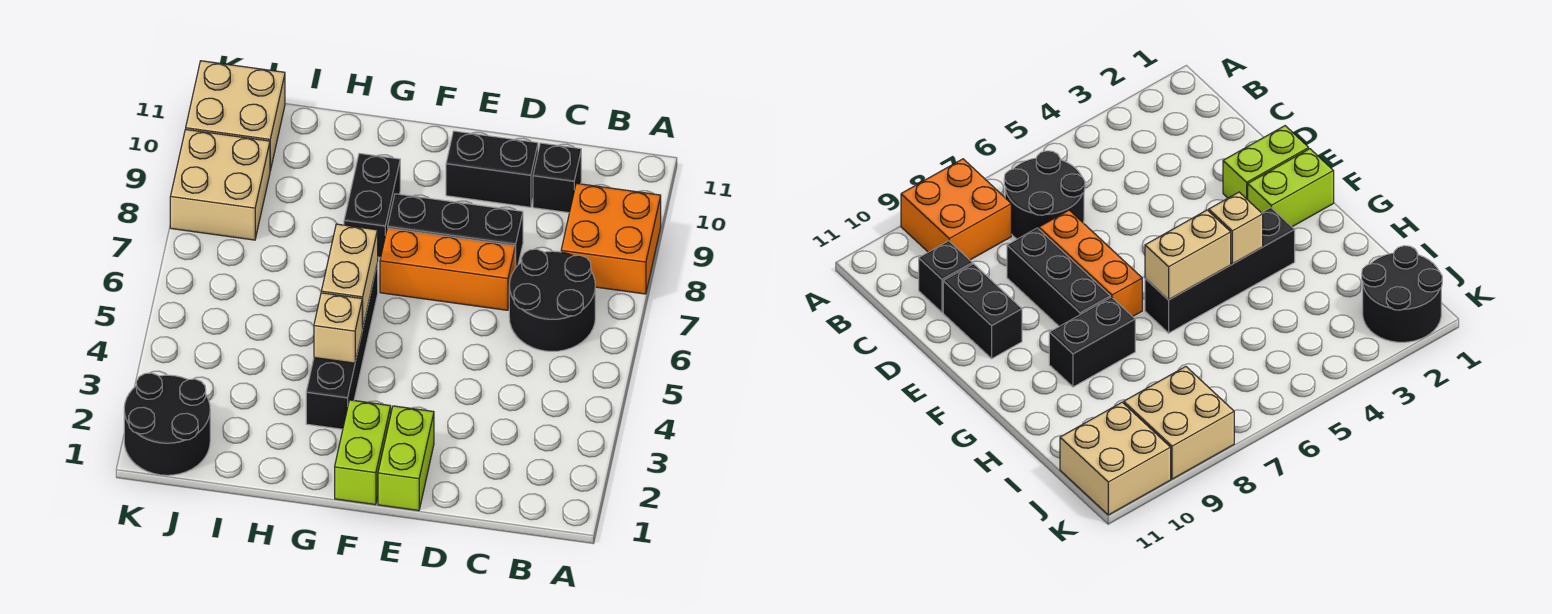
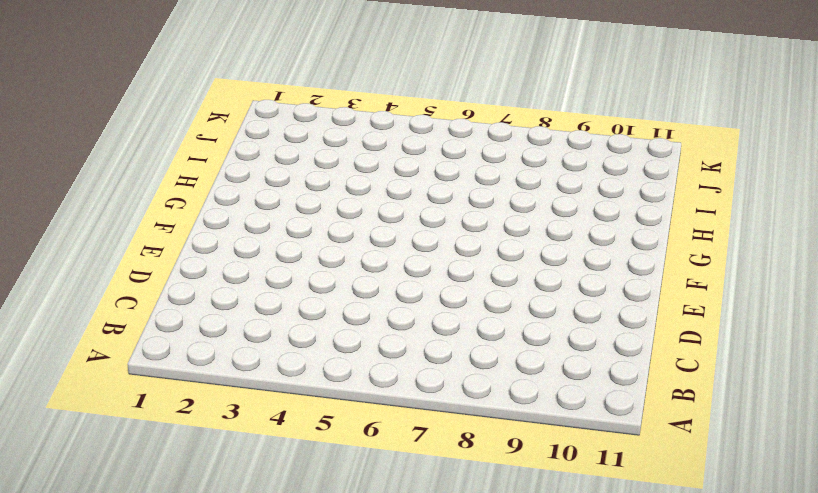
none -> orange brick A8:B9 level 1
none -> black round brick B6:C7 level 1
none -> black brick C10 level 1

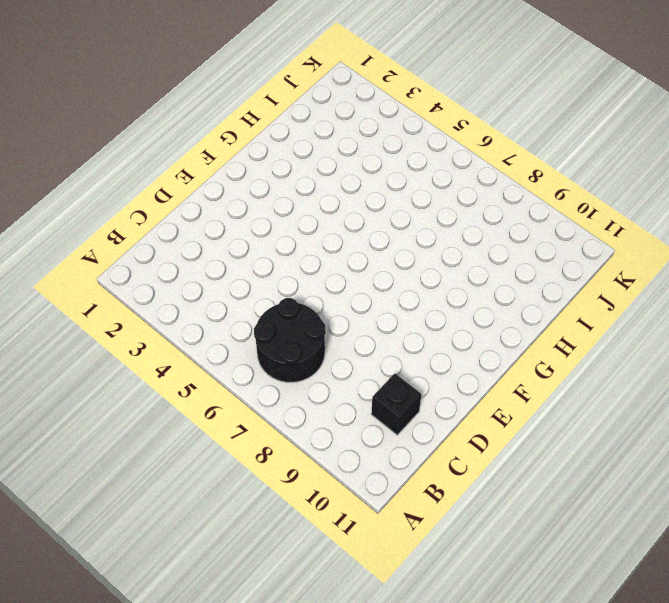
none -> orange brick A8:B9 level 1
none -> orange brick D7:F7 level 1
none -> black brick D8:F8 level 1

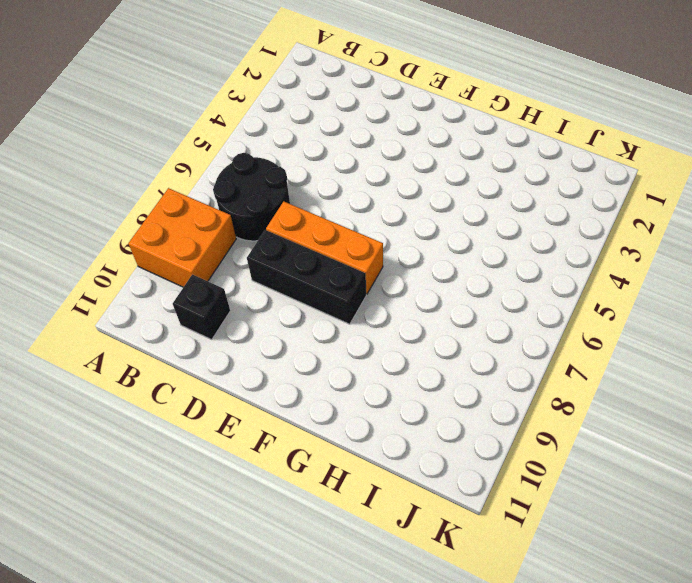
none -> black brick D10:E10 level 1
none -> lime brick E1:E2 level 1
none -> lime brick F1:F2 level 1

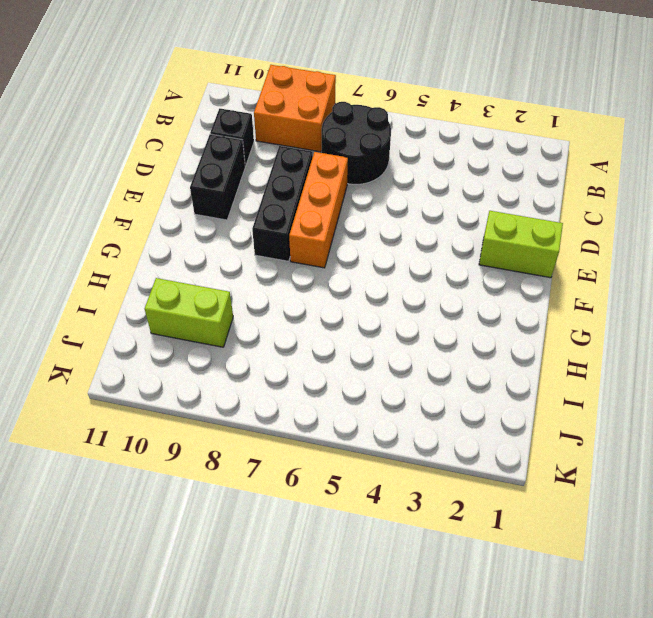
lime brick I9:I10 level 1 -> lime brick F1:F2 level 1
none -> black brick G3:G6 level 1
none -> black brick G8:G9 level 1
none -> black round brick J1:K2 level 1

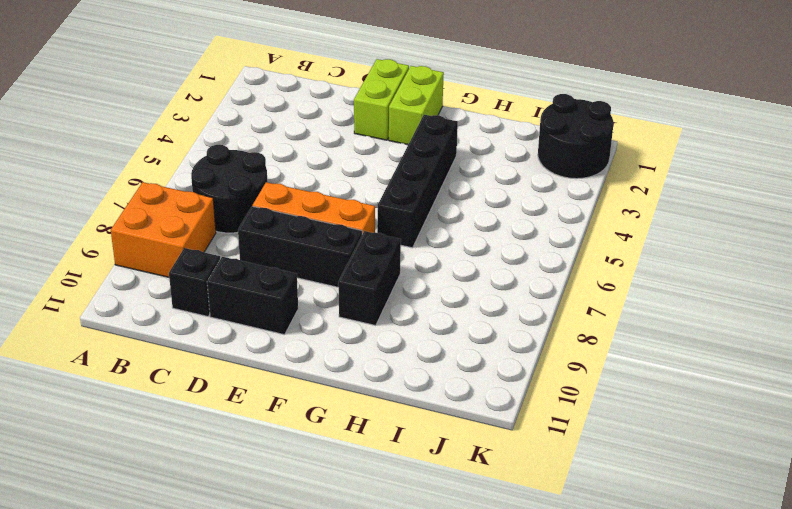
none -> tan brick J8:K9 level 1
none -> tan brick J10:K11 level 1
none -> tan brick G4 level 2

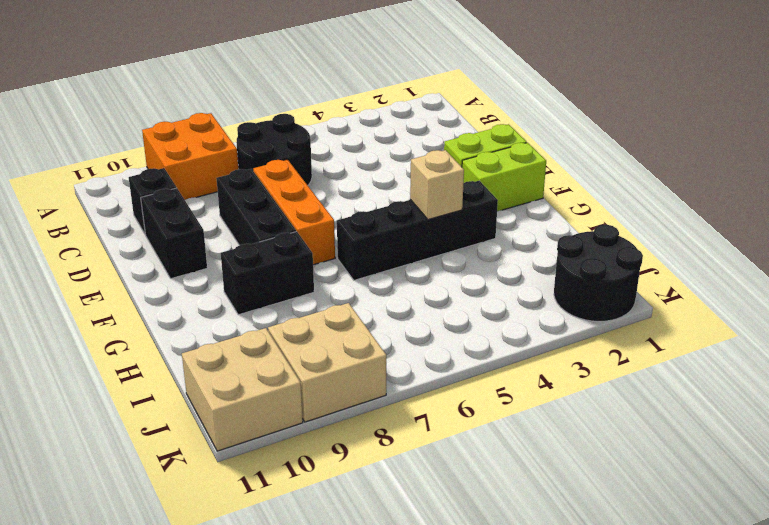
none -> tan brick G5:G6 level 2

